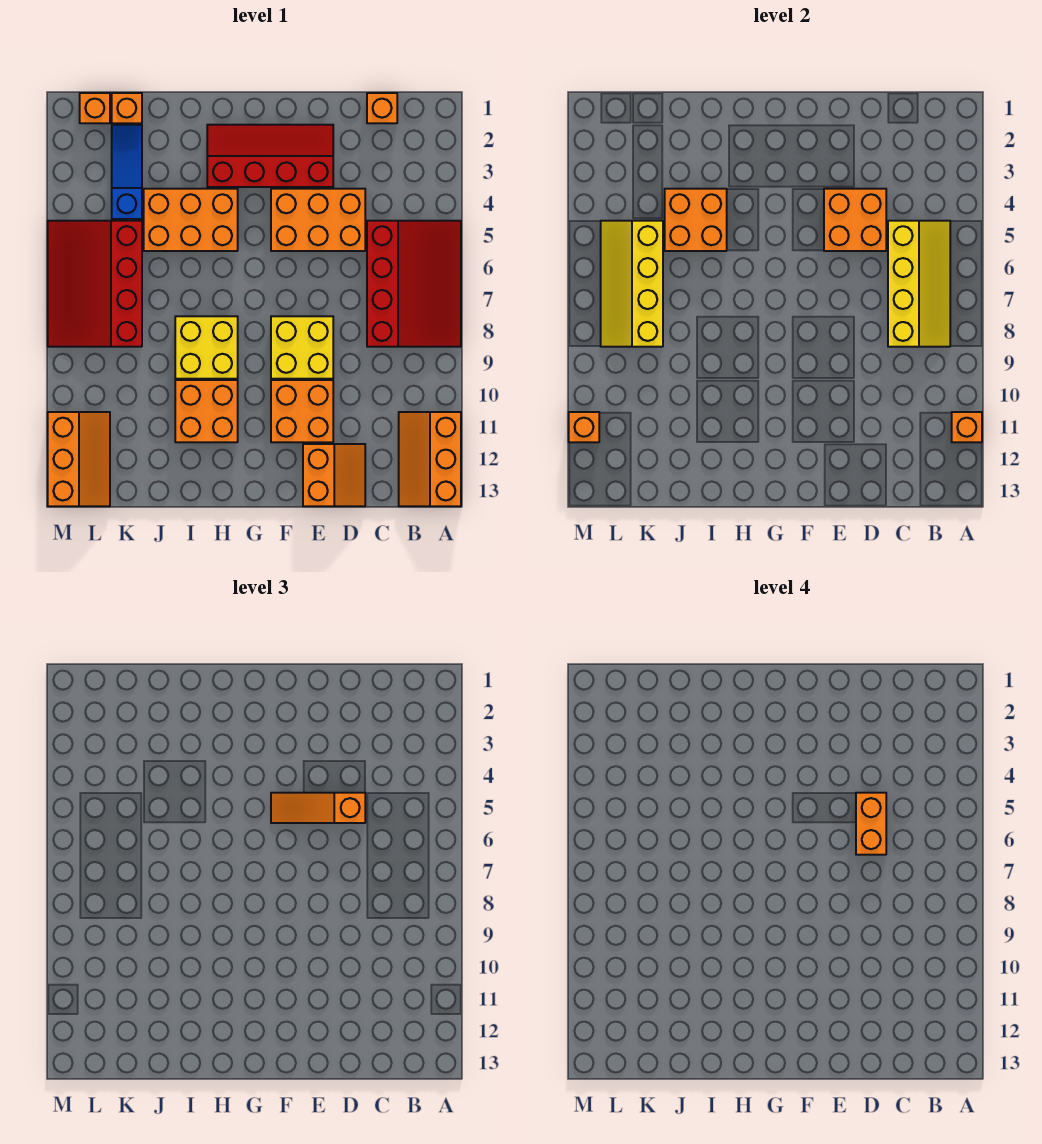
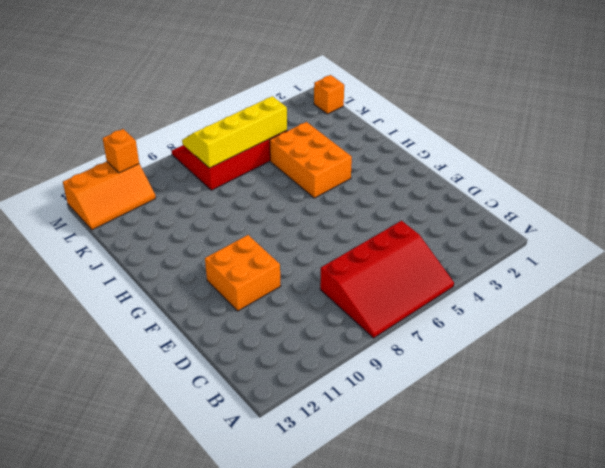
none -> orange slope A11:B13 level 1 top A
none -> orange brick C1 level 1
none -> orange brick D4:F5 level 1

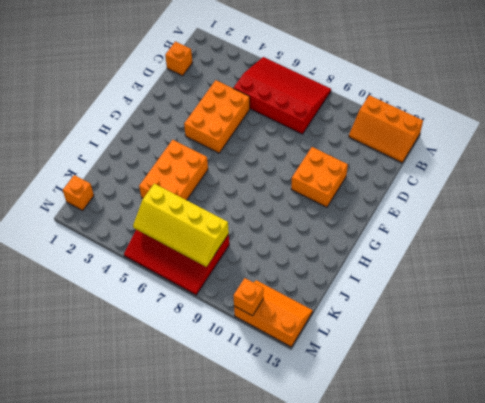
none -> orange slope D12:E13 level 1 top E
none -> red slope E2:H3 level 1 top 3
none -> yellow brick E8:F9 level 1

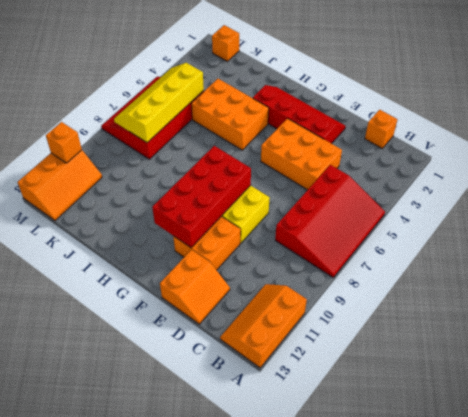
red brick F8:G11 level 2 -> none
none -> yellow brick H8:I9 level 1
none -> orange brick H10:I11 level 1
none -> orange brick K1 level 1

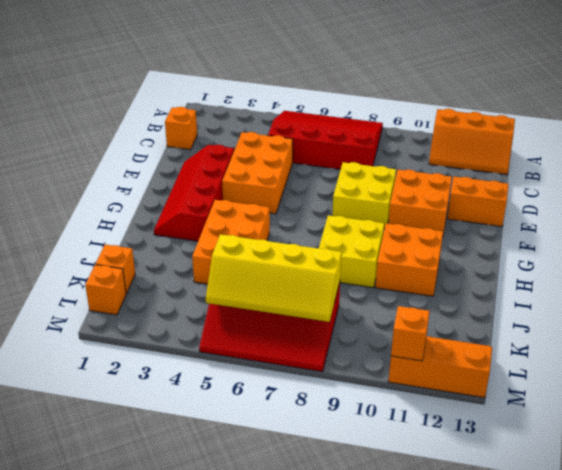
none -> blue slope K2:K4 level 1 top 4
none -> orange brick A11 level 2
none -> yellow slope B5:C8 level 2 top C

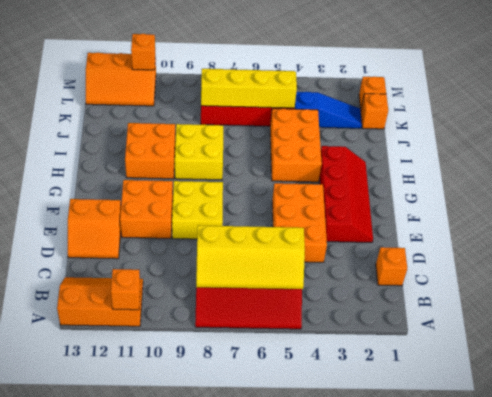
none -> orange brick D4:E5 level 2
none -> orange brick I4:J5 level 2
none -> orange slope D5:F5 level 3 top D

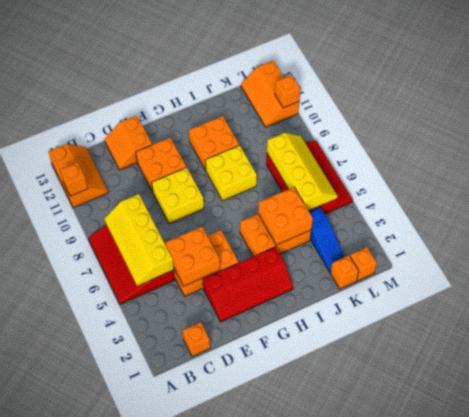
none -> orange slope D5:F5 level 3 top D
none -> orange brick D5:D6 level 4

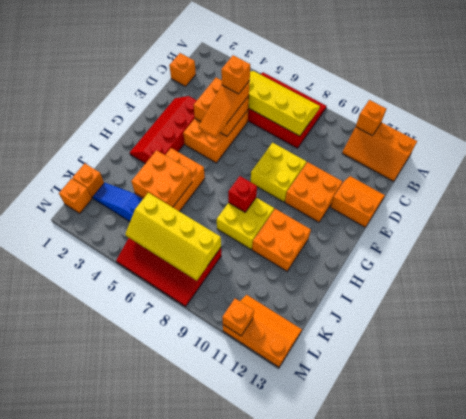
orange brick D5 level 4 -> orange brick D5:D6 level 4
red brick H8 level 2 -> none

